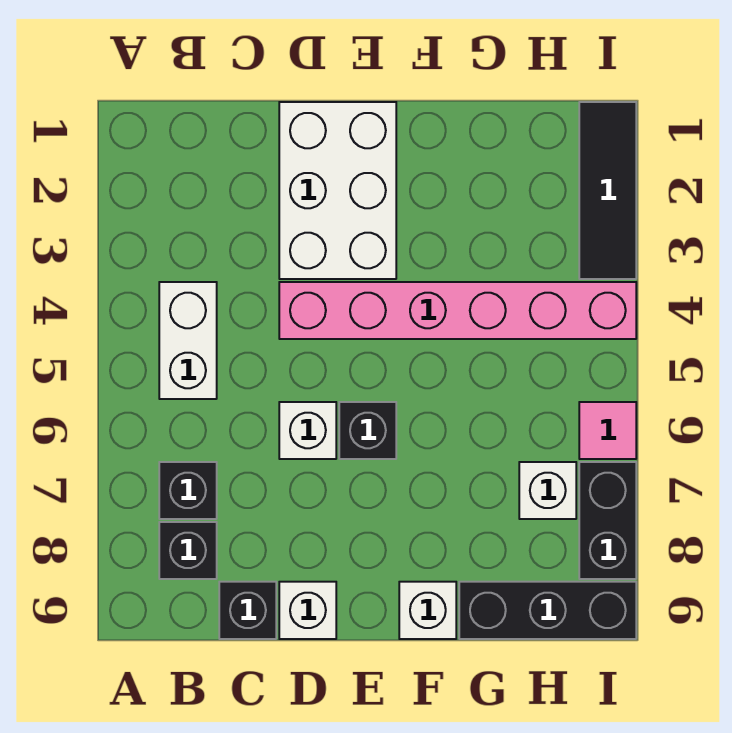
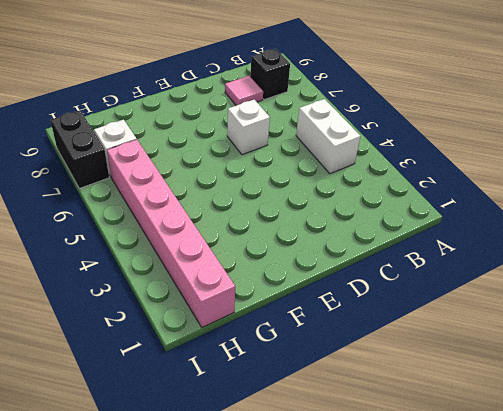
pink tile C8 level 1 -> pink tile I6 level 1
pink brick H1:H6 level 1 -> pink brick D4:I4 level 1
none -> black brick B7 level 1
none -> black brick C9 level 1
none -> white brick D1:E3 level 1

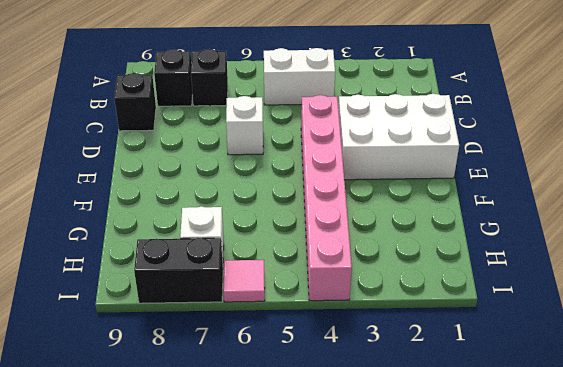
none -> white brick D9 level 1
none -> black brick E6 level 1
none -> white brick F9 level 1

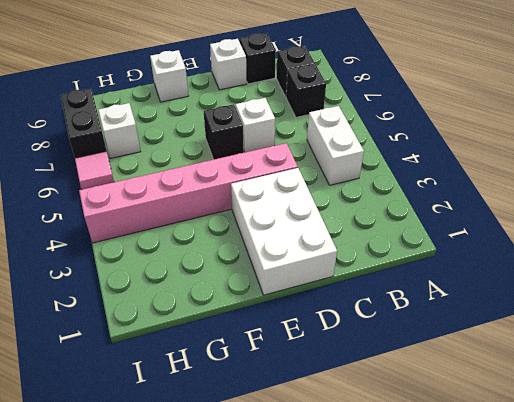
none -> black brick G9:I9 level 1
none -> black tile I1:I3 level 1

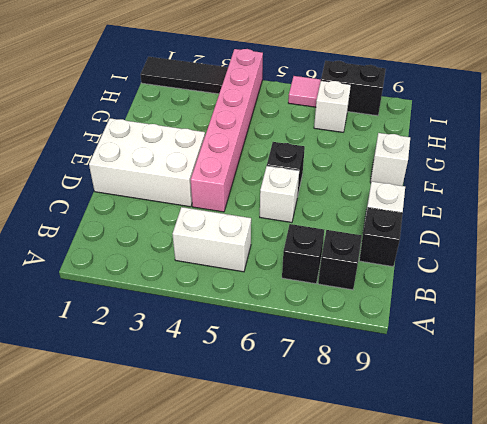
none -> black brick G9:I9 level 1

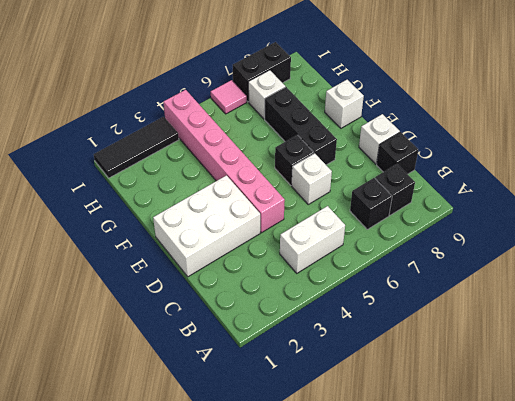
black brick E7:G7 level 1 -> black brick G9:I9 level 1

